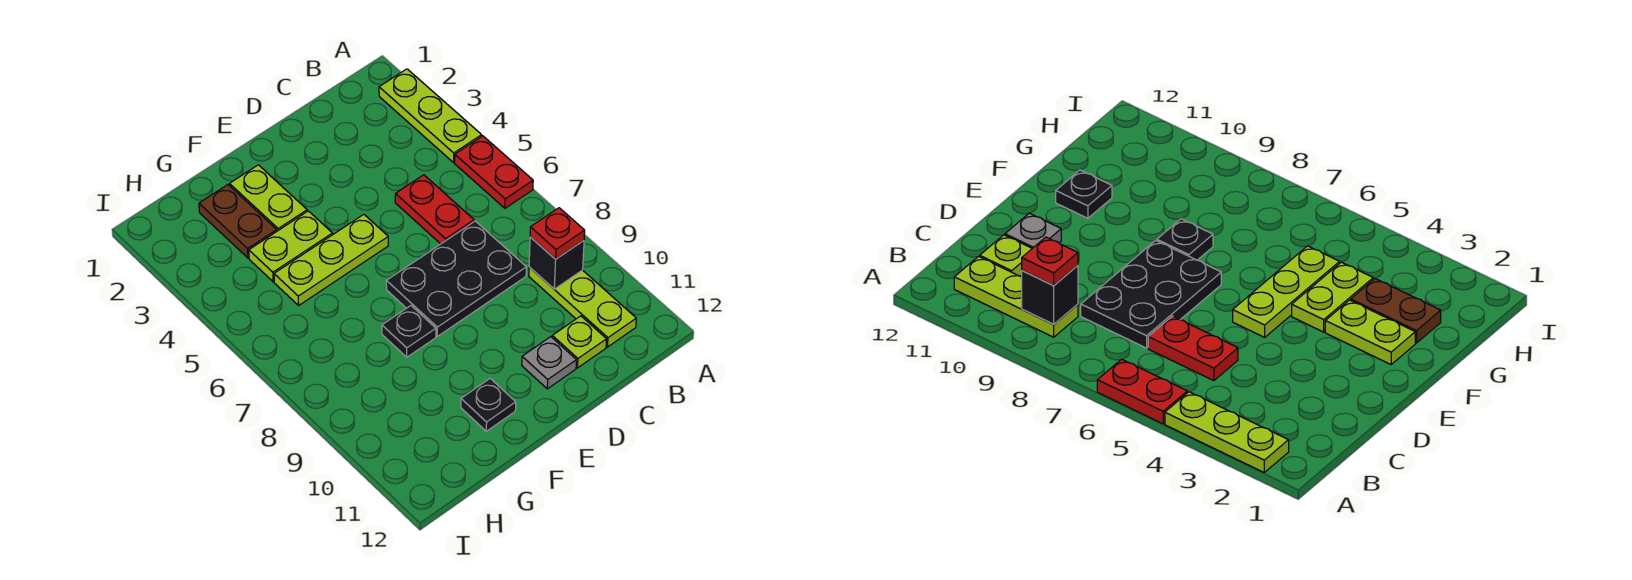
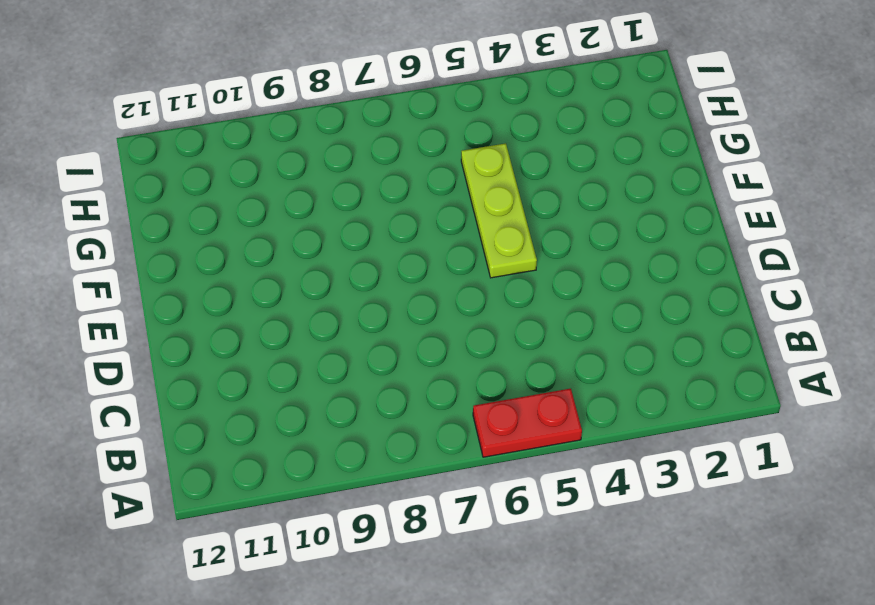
none -> lime plate A2:A4 level 1
none -> lime plate B9:B11 level 1
none -> red plate C5:C6 level 1

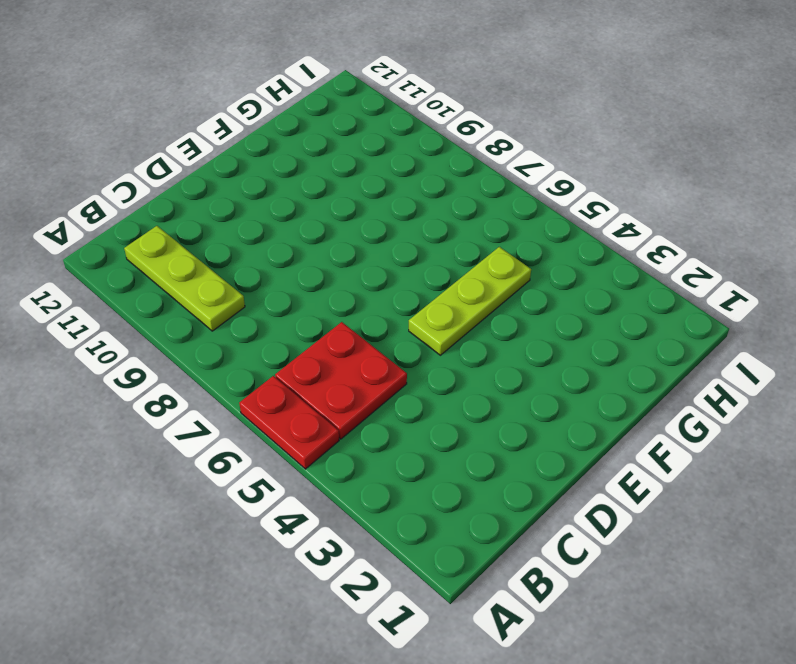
red plate B5:C6 level 1 -> red plate C5:C6 level 1
none -> lime plate A2:A4 level 1
none -> black plate C7:E8 level 1
none -> lime plate C11 level 1

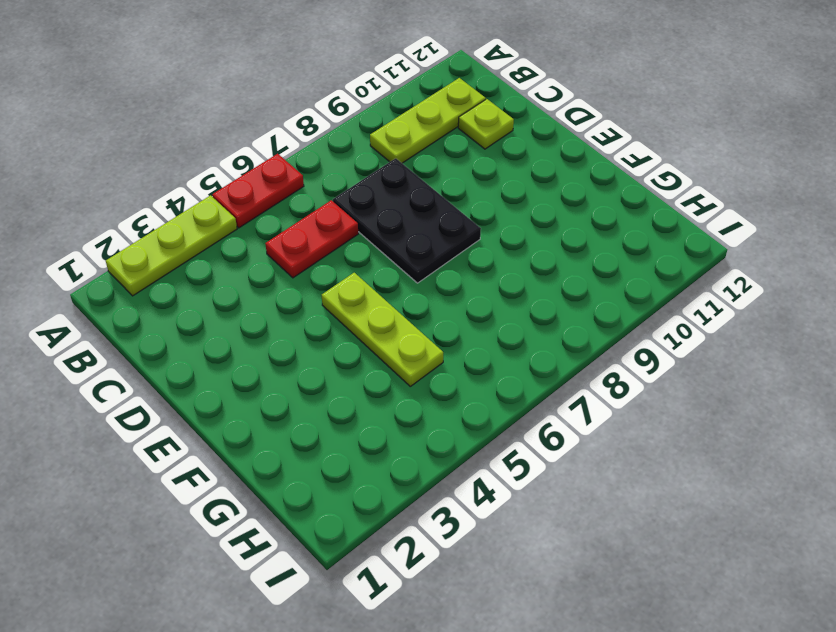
none -> grey plate D11 level 1
none -> lime plate F2:F3 level 1
none -> lime plate F4:G4 level 1

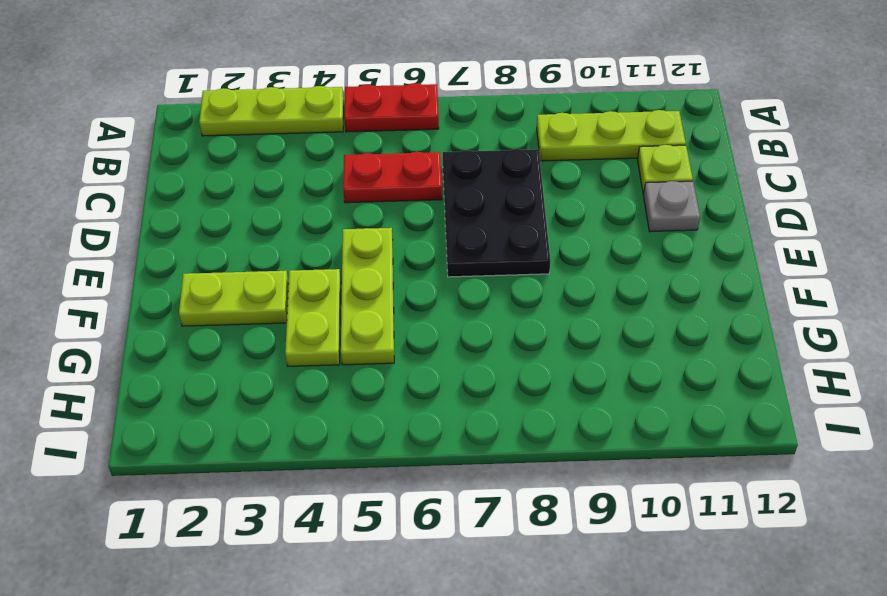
none -> black plate F8 level 1
none -> black plate F11 level 1
none -> brown plate G2:G3 level 1

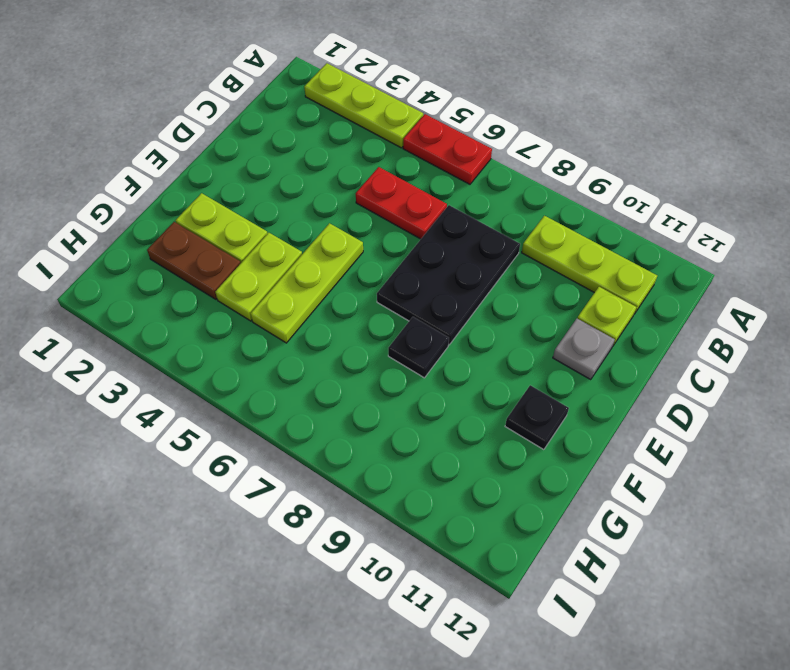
none -> black brick B9 level 2
none -> red plate B9 level 3

